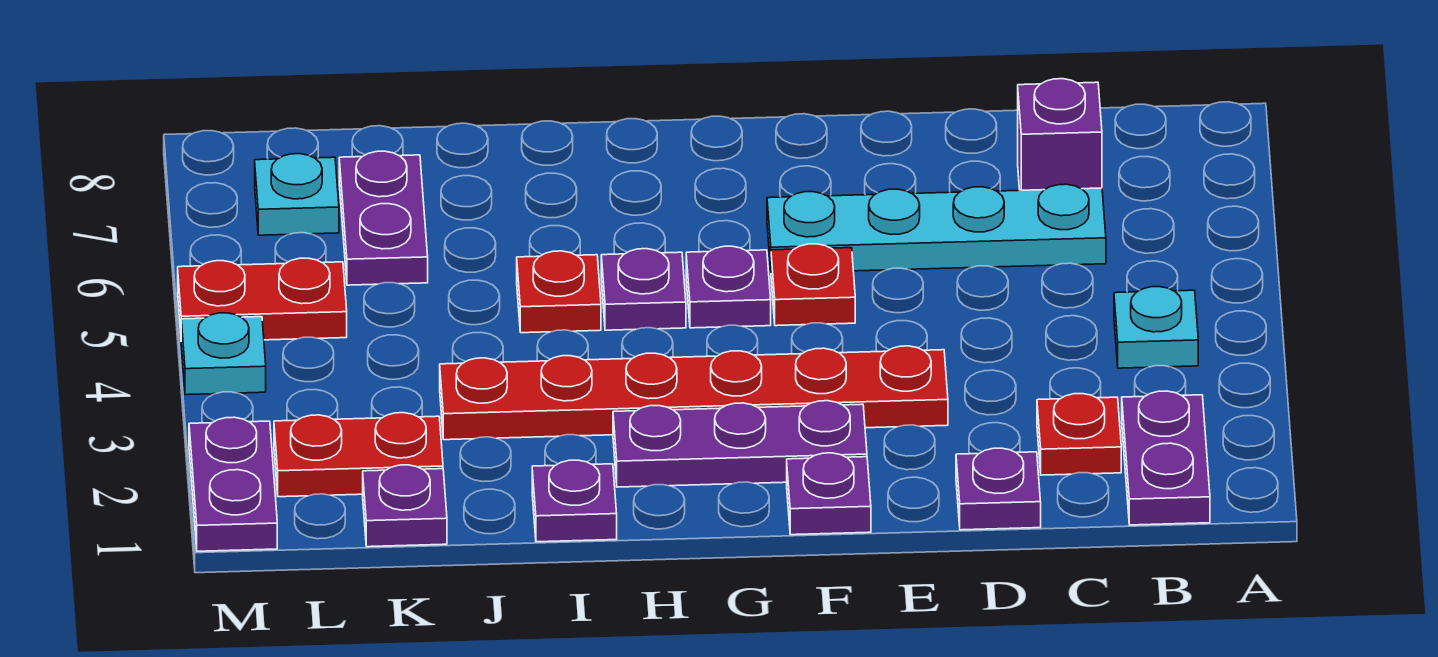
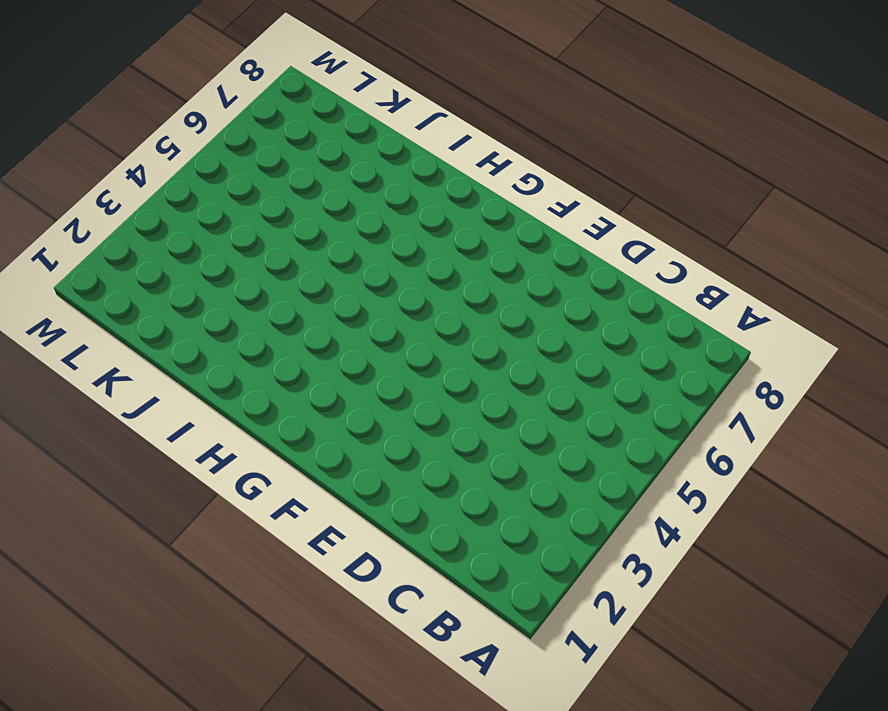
none -> purple plate B1:B2 level 1
none -> cyan plate B4 level 1
none -> red plate C2 level 1

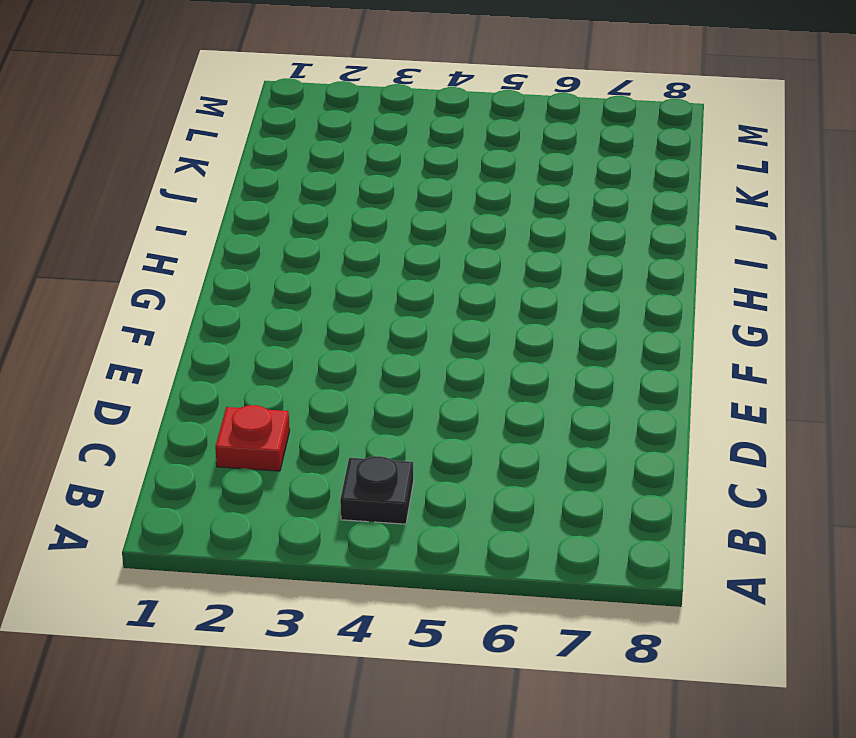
black plate B4 level 1 -> cyan plate B4 level 1
none -> purple plate B1:B2 level 1
none -> cyan plate C6:F6 level 1
none -> purple brick C7 level 1

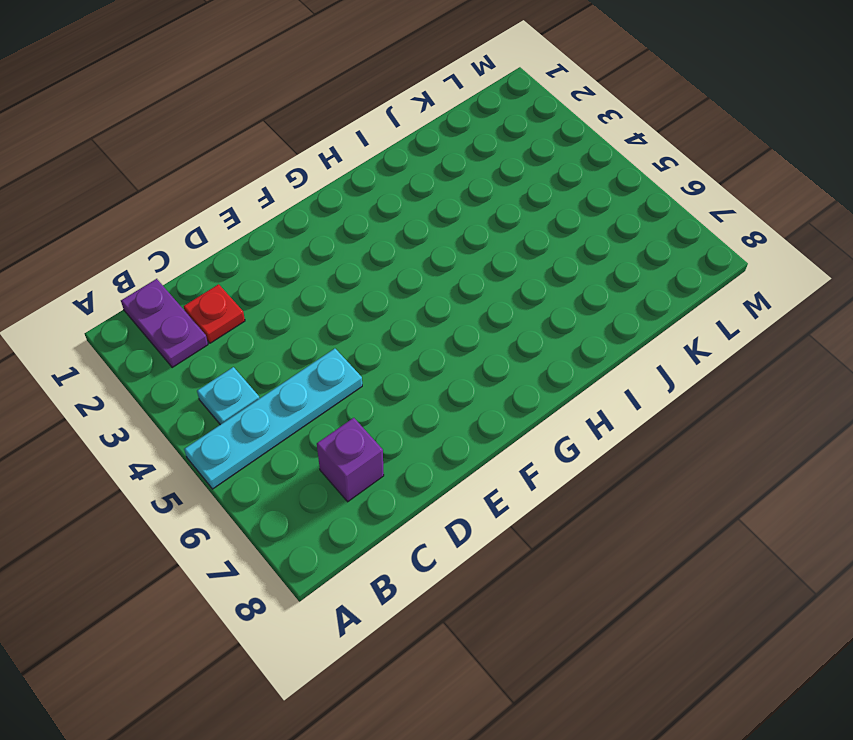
cyan plate A5:D5 level 1 -> cyan plate C6:F6 level 1
none -> purple plate D1 level 1
none -> red plate E3:J3 level 1
none -> purple plate F1 level 1

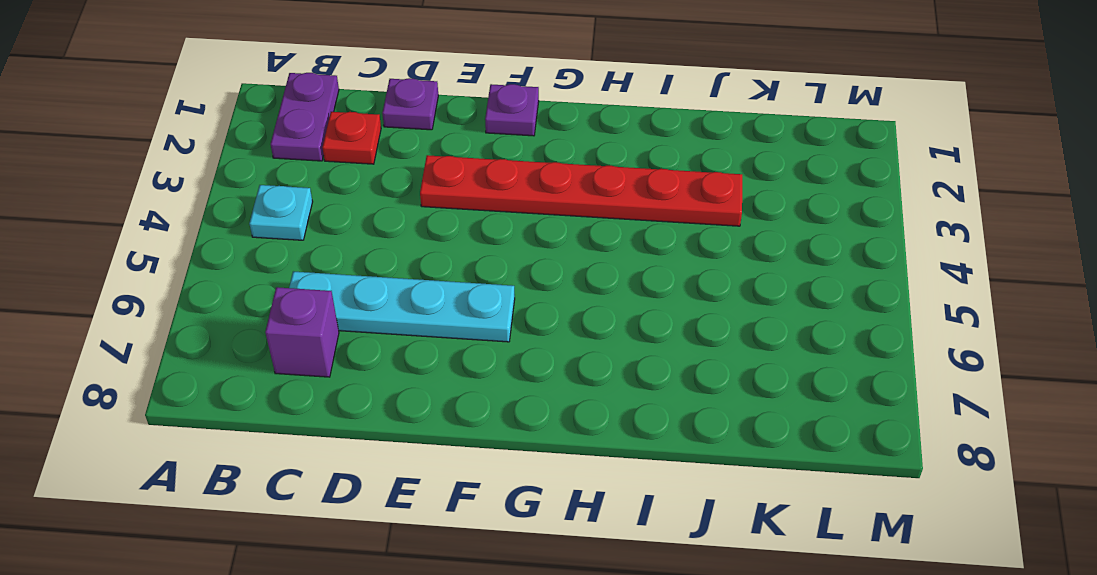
none -> purple plate F2:H2 level 1
none -> red plate F5 level 1
none -> purple plate G5 level 1

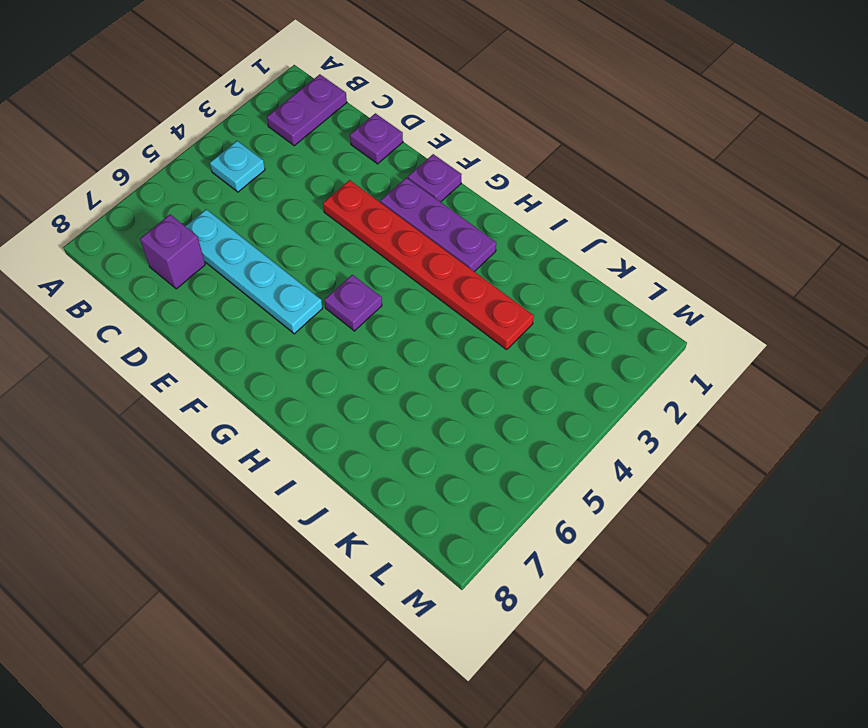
none -> red plate C2 level 1
none -> red plate F5 level 1
none -> purple plate H5 level 1

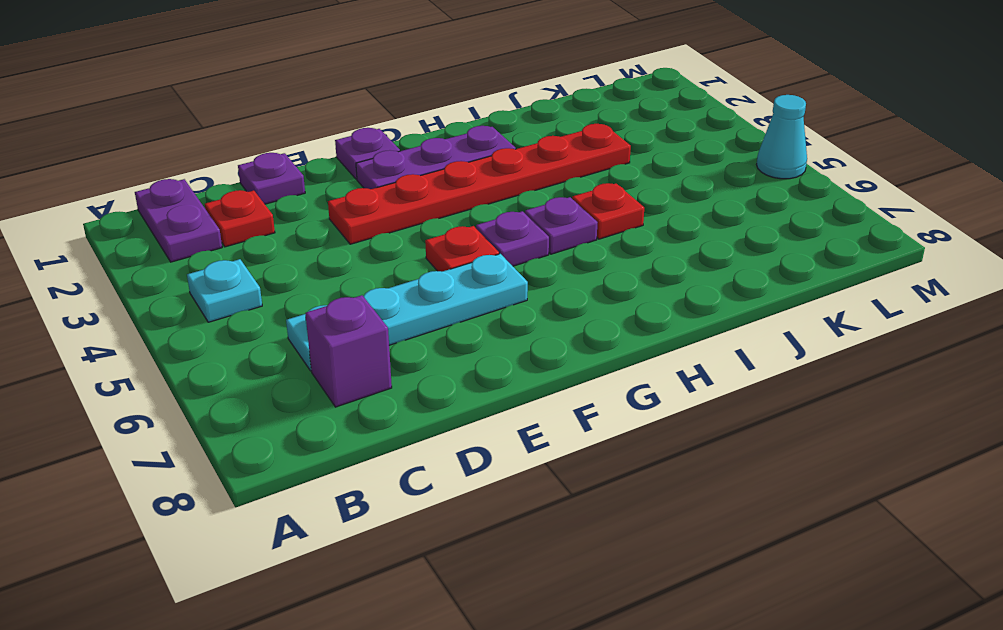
cyan cone M5 level 1 -> red plate L5:M5 level 1
none -> purple plate I1 level 1
none -> purple plate K1 level 1
none -> red plate K2:L2 level 1

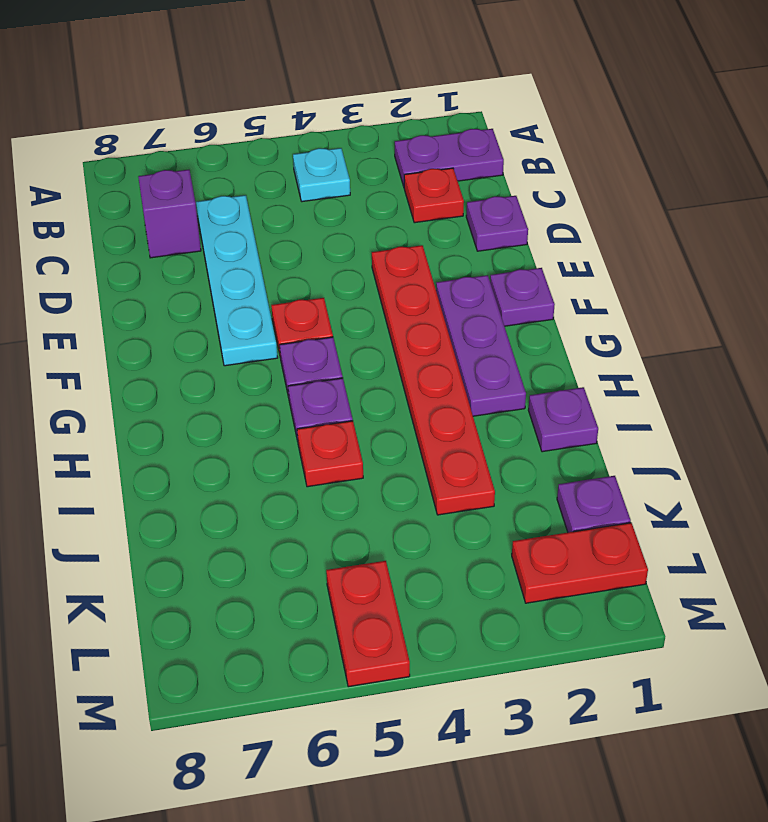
red plate L1:L2 level 1 -> red plate K2:L2 level 1
none -> purple plate K6:K7 level 1
none -> cyan plate L7 level 1
none -> purple plate M1:M2 level 1

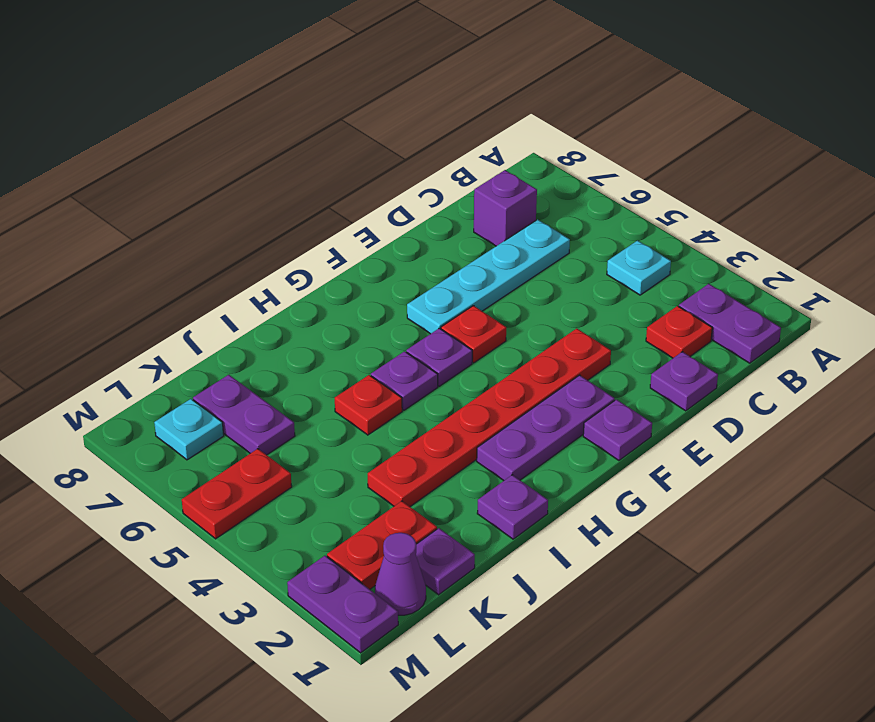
purple cone L1 level 1 -> none
none -> cyan plate M4 level 1

